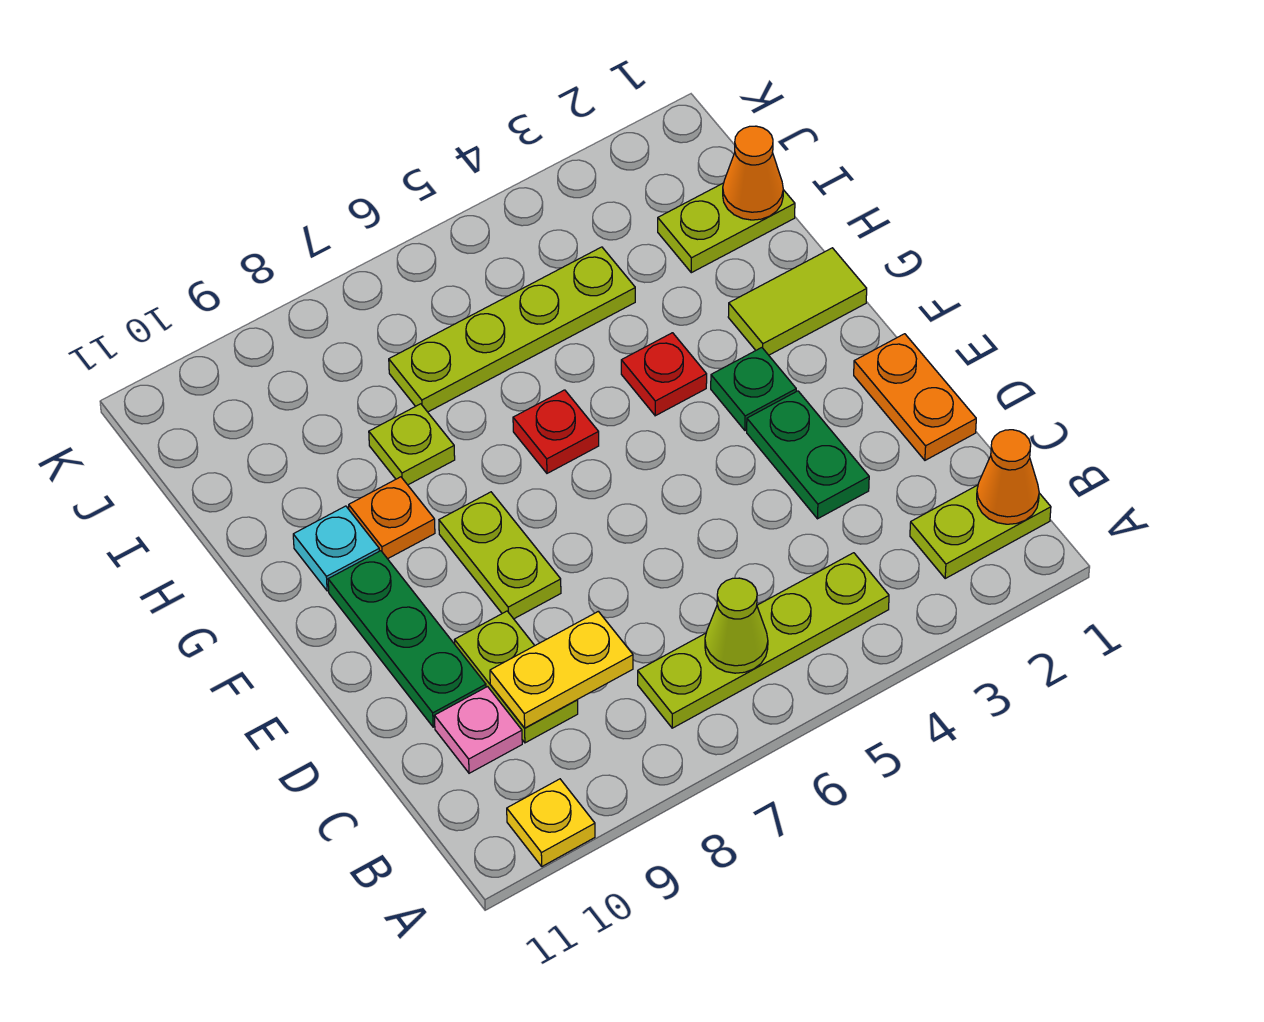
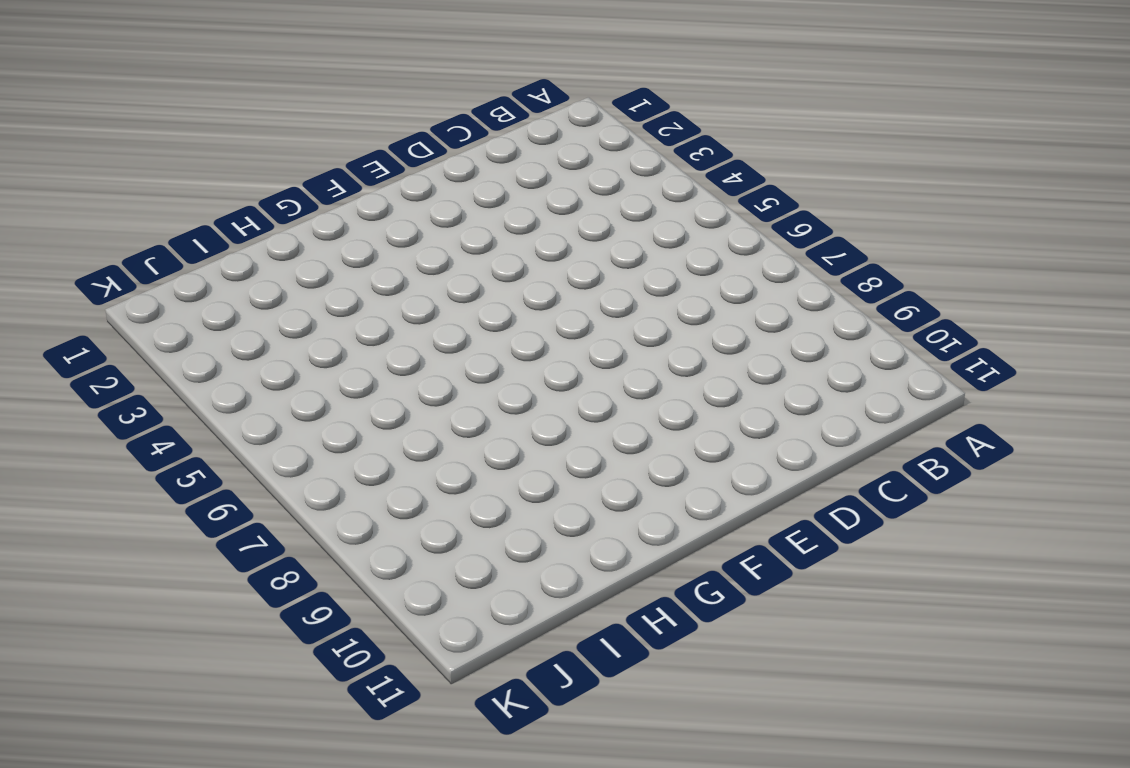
none -> yellow plate A10 level 1
none -> lime plate B1:B2 level 1
none -> lime plate B4:B7 level 1

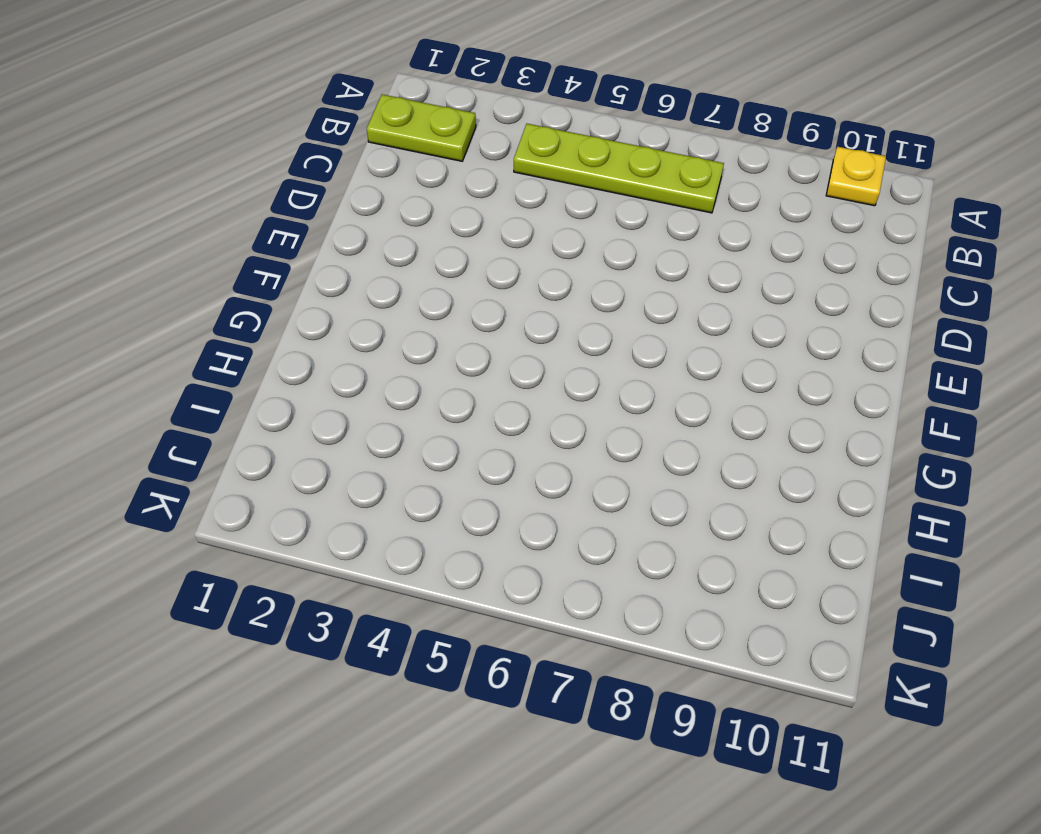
none -> lime plate C9:D9 level 1
none -> pink plate C10 level 1
none -> orange plate D1:E1 level 1

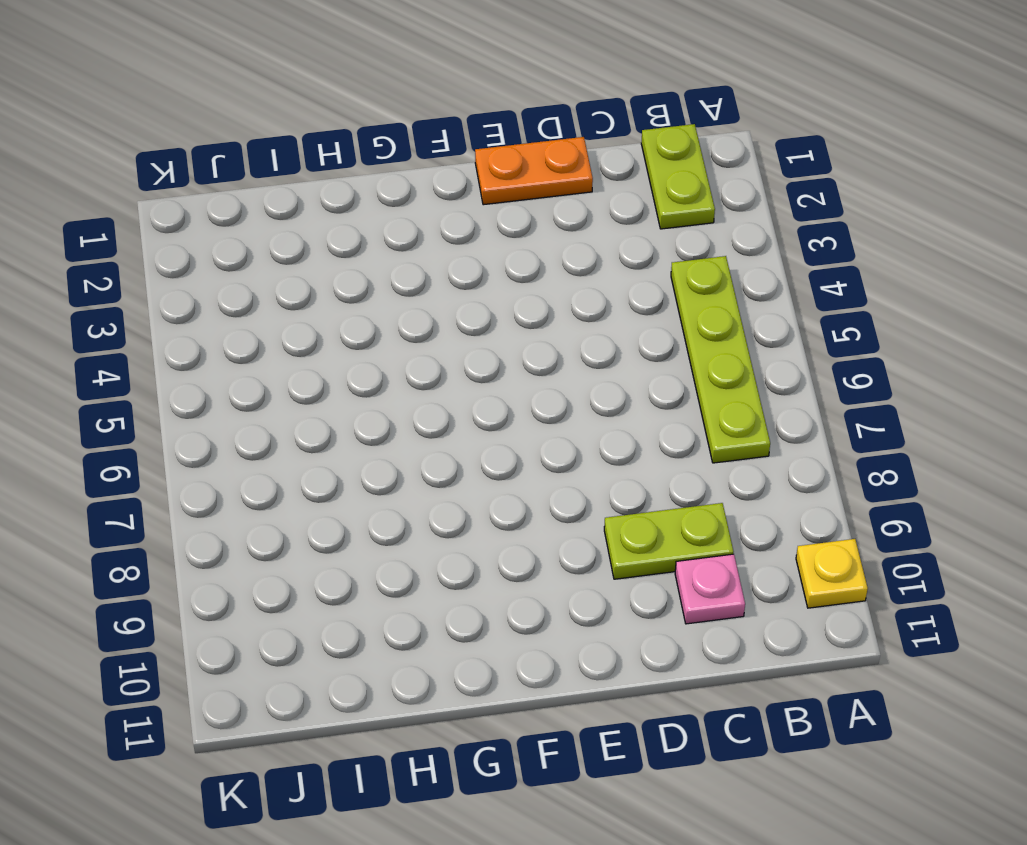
none -> green plate D3:E3 level 1
none -> green plate D10:F10 level 1
none -> lime plate E8:F8 level 1

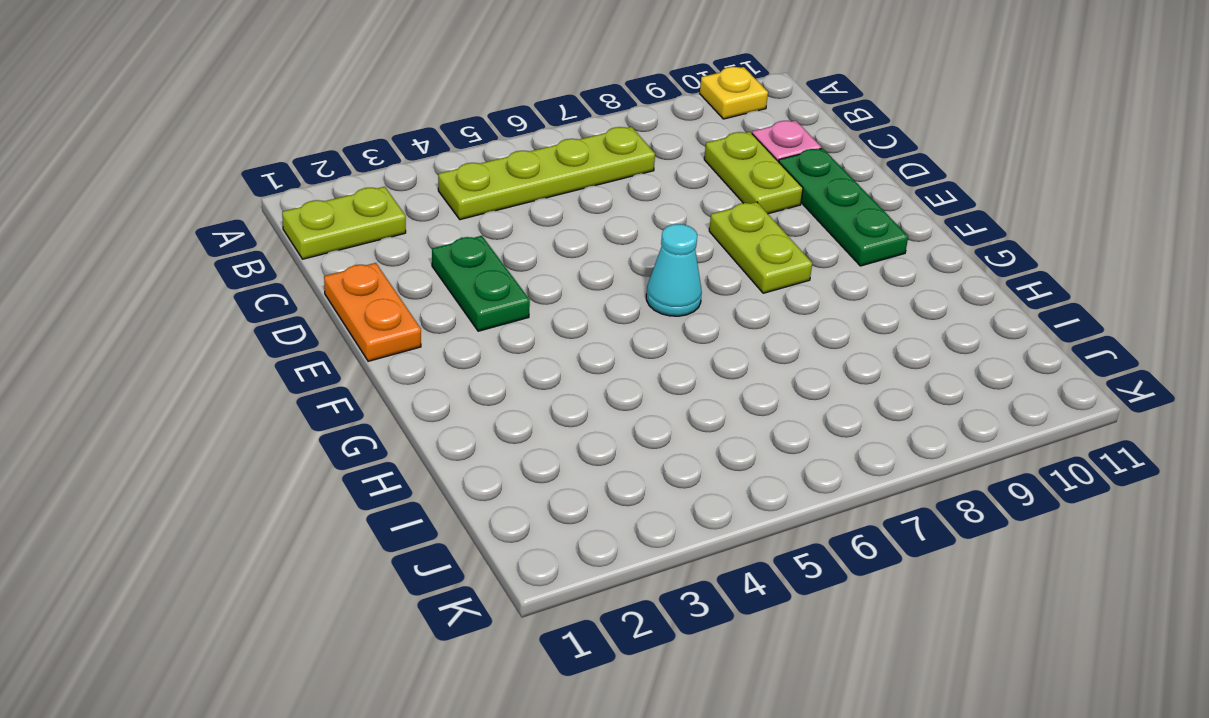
cyan cone F6 level 1 -> none
none -> green plate F3 level 1
none -> lime tile G1:G2 level 1
none -> red plate G4 level 1

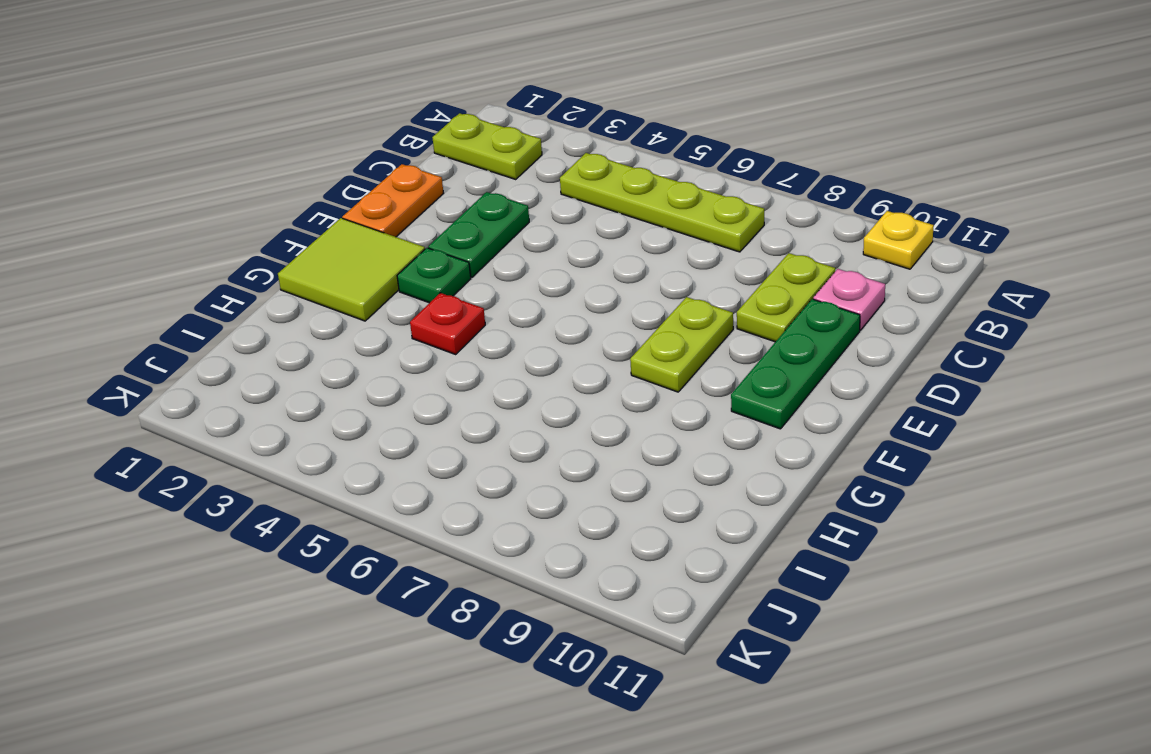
lime tile F1:G2 level 1 -> lime tile G1:G2 level 1
none -> red plate G6 level 1
none -> orange plate G9 level 1
none -> cyan plate G10 level 1

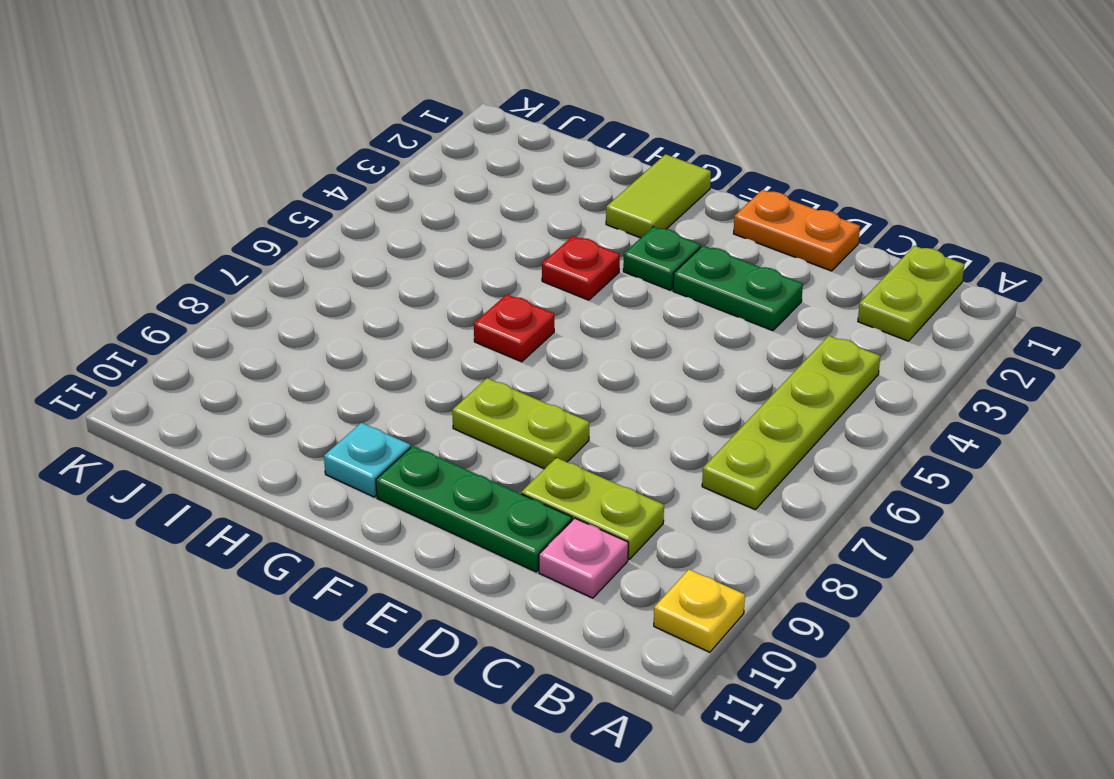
none -> orange plate G9 level 1
none -> lime plate H8 level 1
none -> lime plate I1:I2 level 1

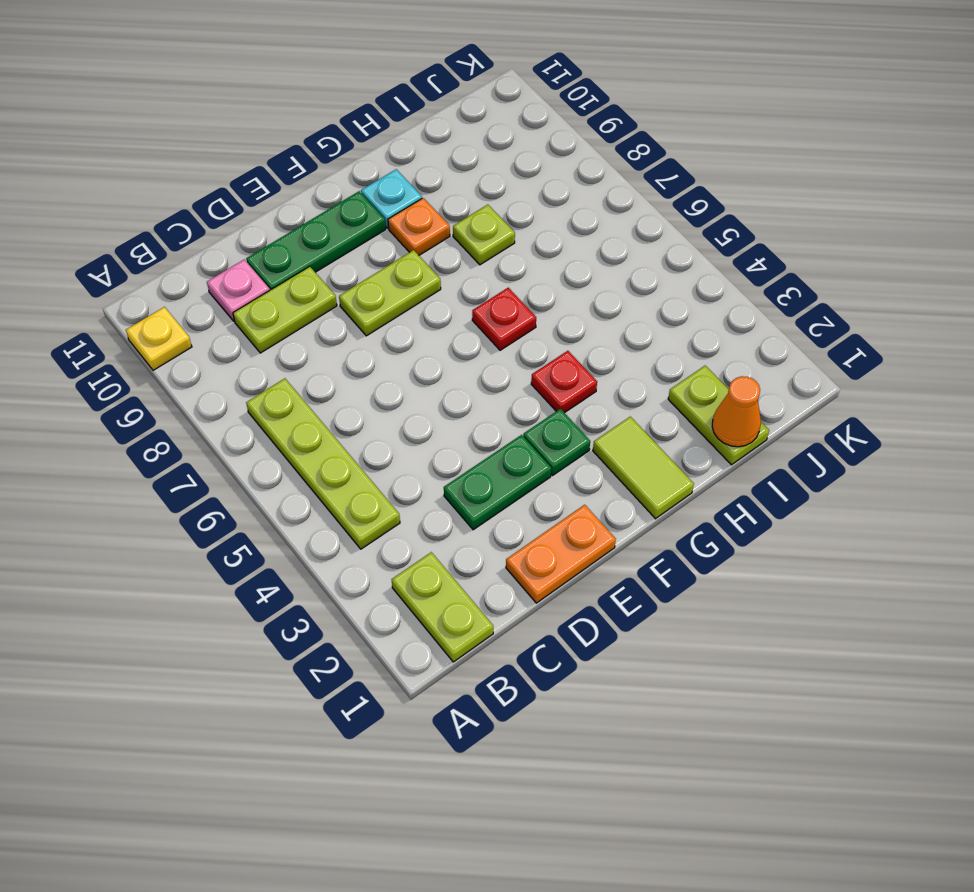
none -> lime plate I4:I7 level 1
none -> orange cone B1 level 2
none -> lime cone B6 level 2

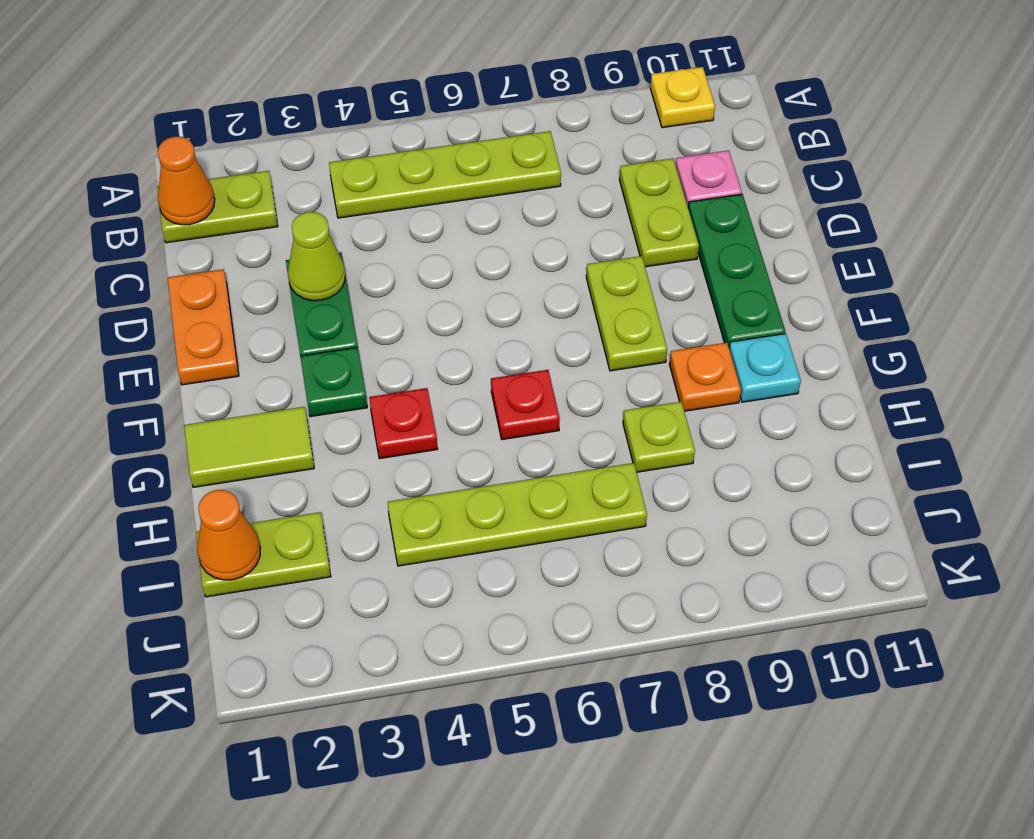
lime cone D3 level 2 -> lime cone B6 level 2
none -> yellow plate C8:C9 level 2

